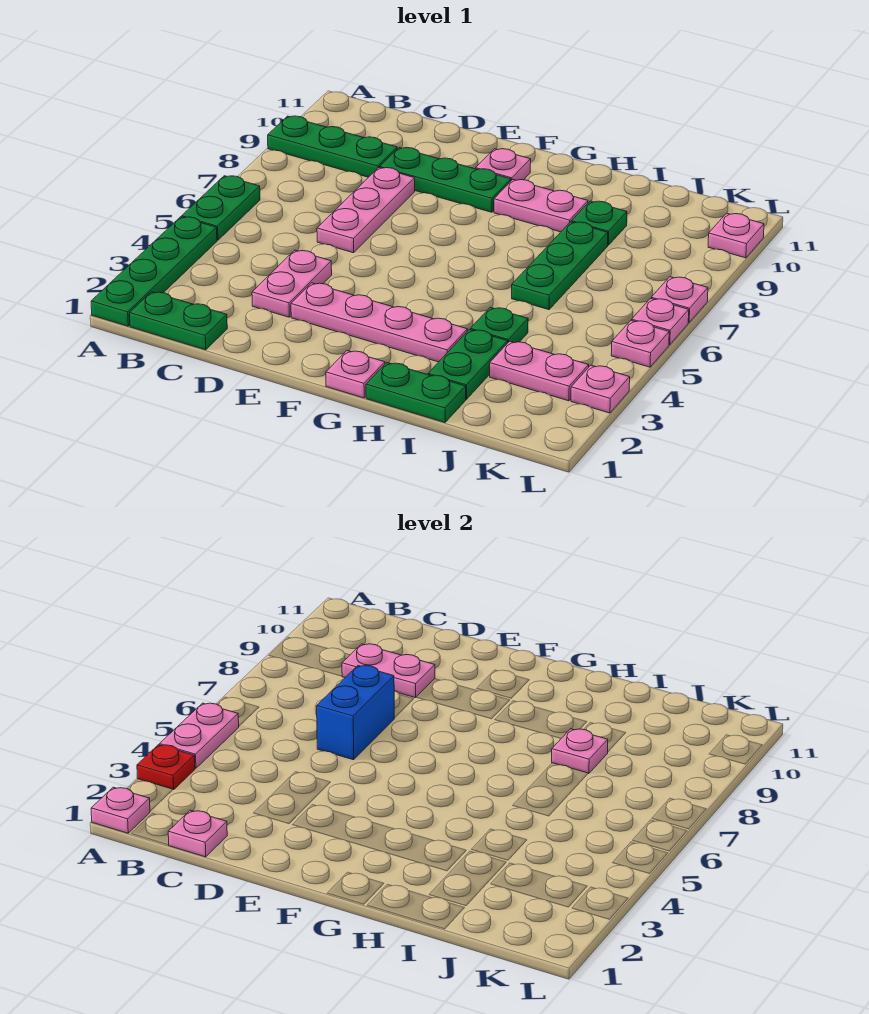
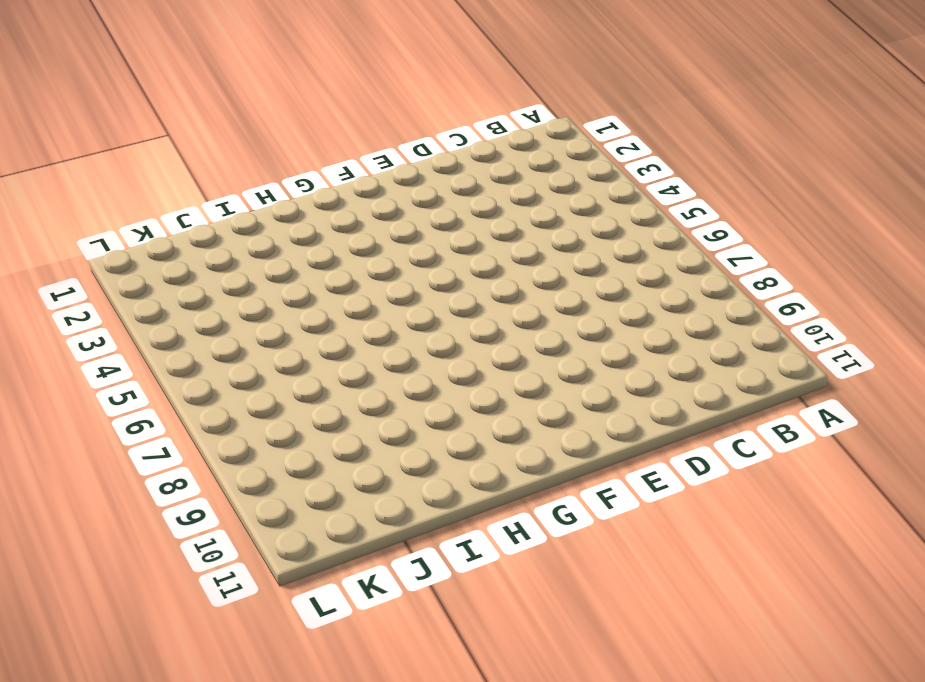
none -> green plate A1:A4 level 1
none -> green plate A5:A6 level 1
none -> green plate A9:C9 level 1

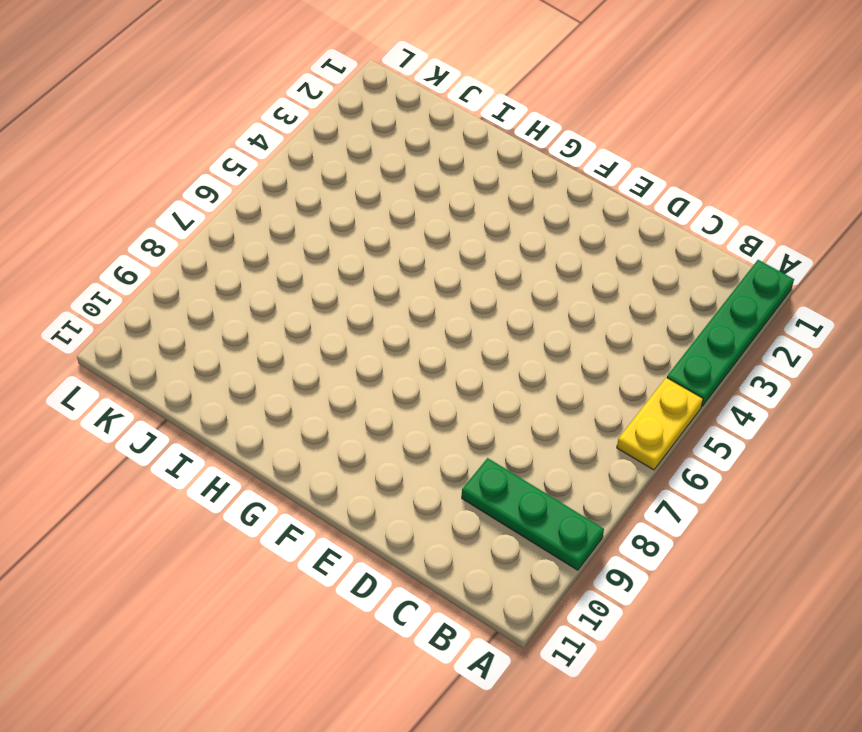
yellow plate A5:A6 level 1 -> green plate A5:A6 level 1
none -> green plate B1:C1 level 1
none -> pink plate D3:D4 level 1
none -> pink plate D6:D8 level 1

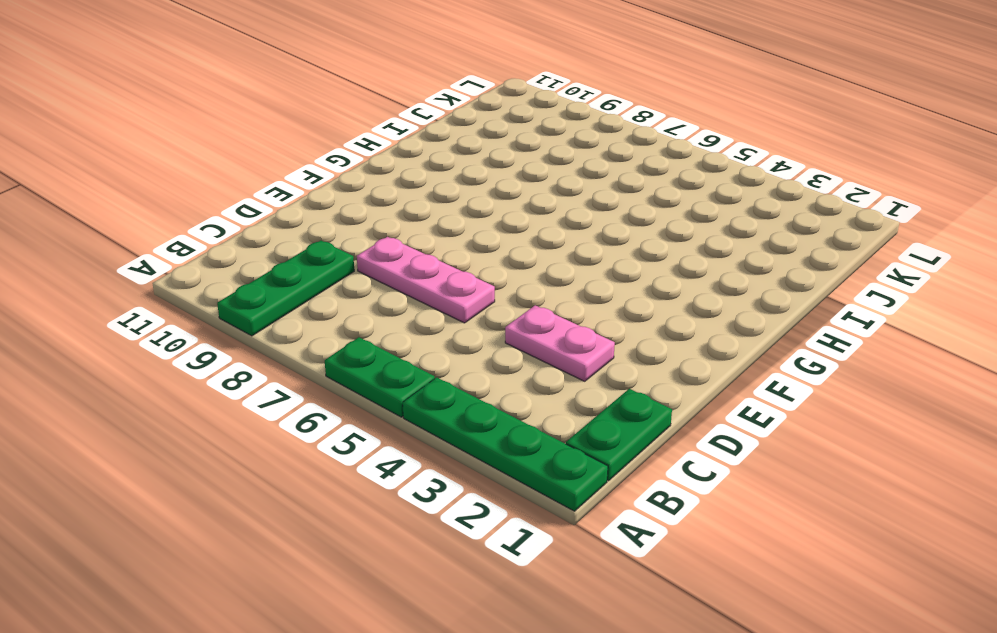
none -> green plate D9:F9 level 1
none -> pink plate E3:H3 level 1
none -> pink plate F10 level 1

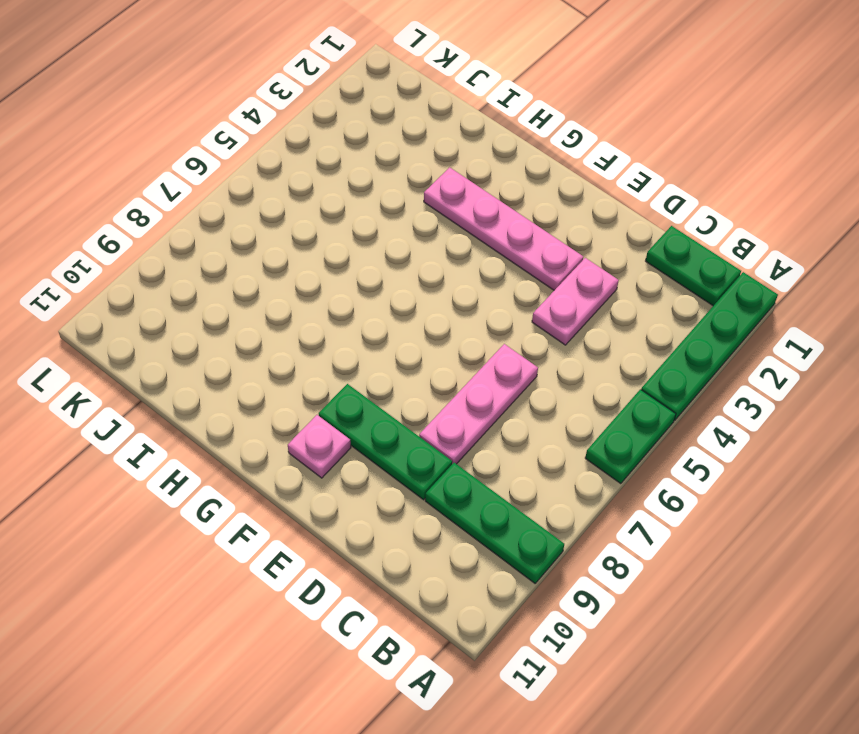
none -> pink plate G1 level 1
none -> pink plate G9:H9 level 1
none -> green plate H1:I1 level 1

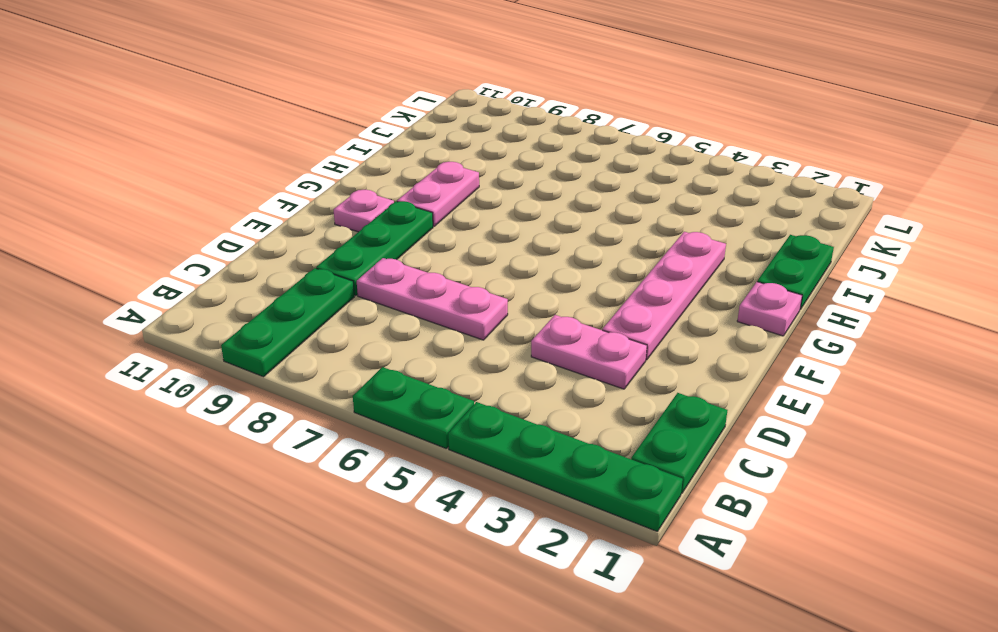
none -> green plate I2:I3 level 1
none -> green plate I4 level 1
none -> green plate I6:I8 level 1

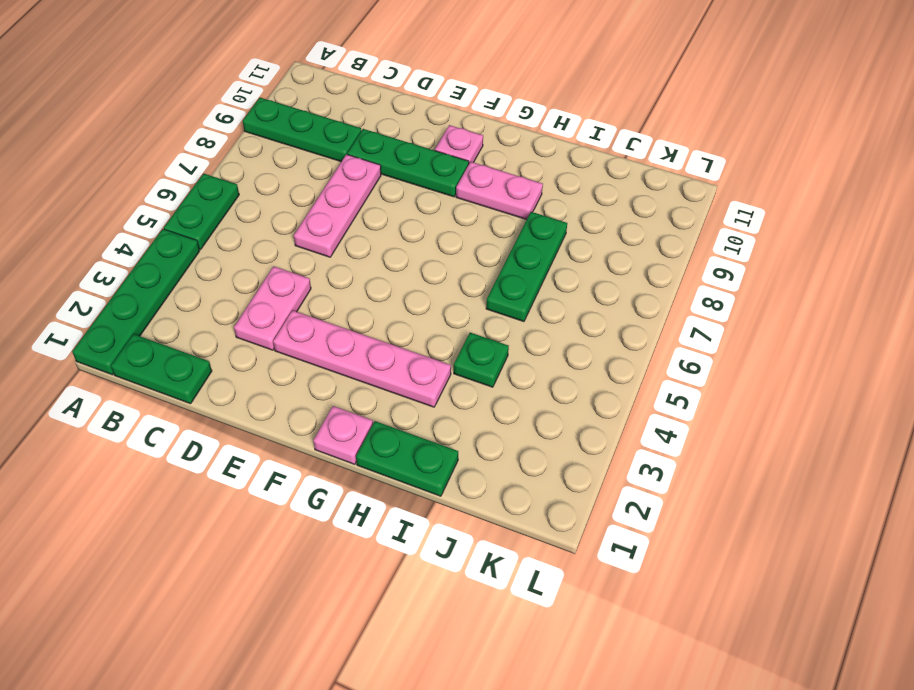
none -> green plate I2:I3 level 1
none -> green plate I9 level 1
none -> pink plate J3:K3 level 1

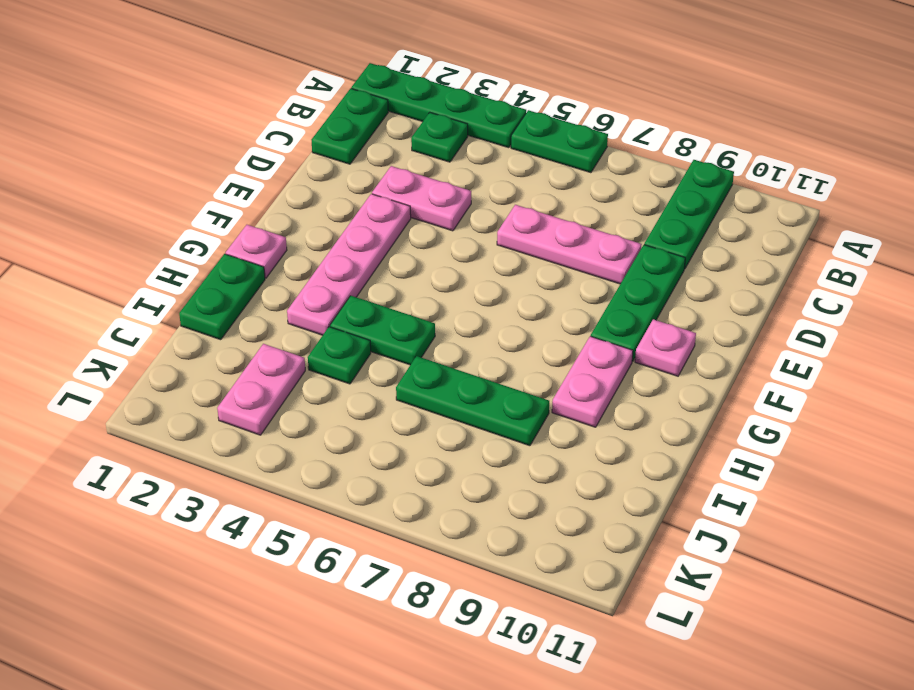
green plate B3 level 1 -> green plate I9 level 1
green plate H4:H5 level 1 -> green plate I2:I3 level 1
none -> pink plate L3 level 1
none -> pink plate L5 level 1
none -> pink plate L6 level 1

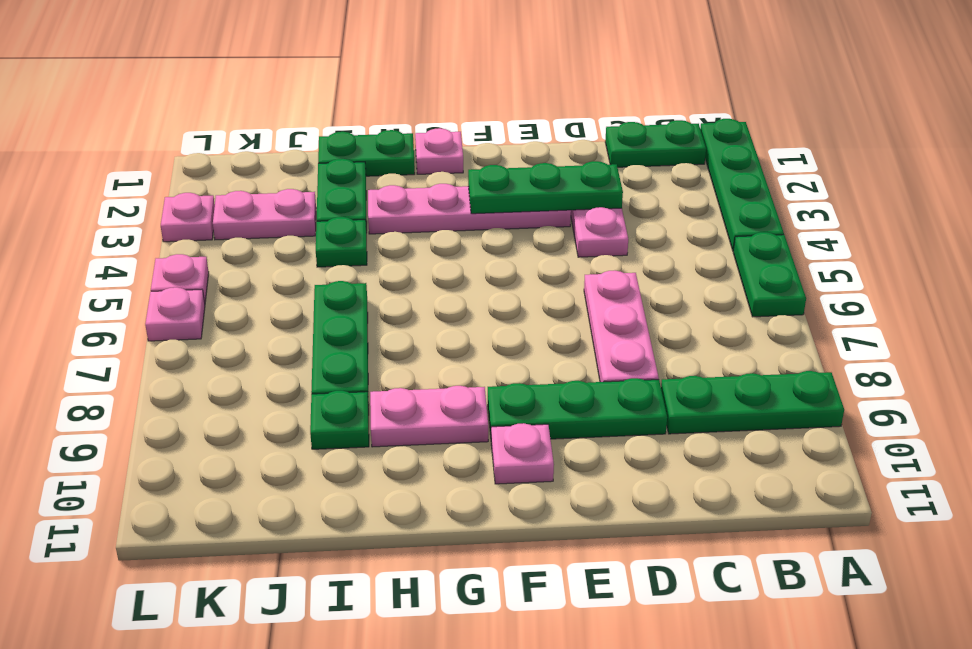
green plate D3:F3 level 2 -> none
none -> pink plate L7 level 1
none -> pink plate L10 level 1
none -> pink plate A1 level 2

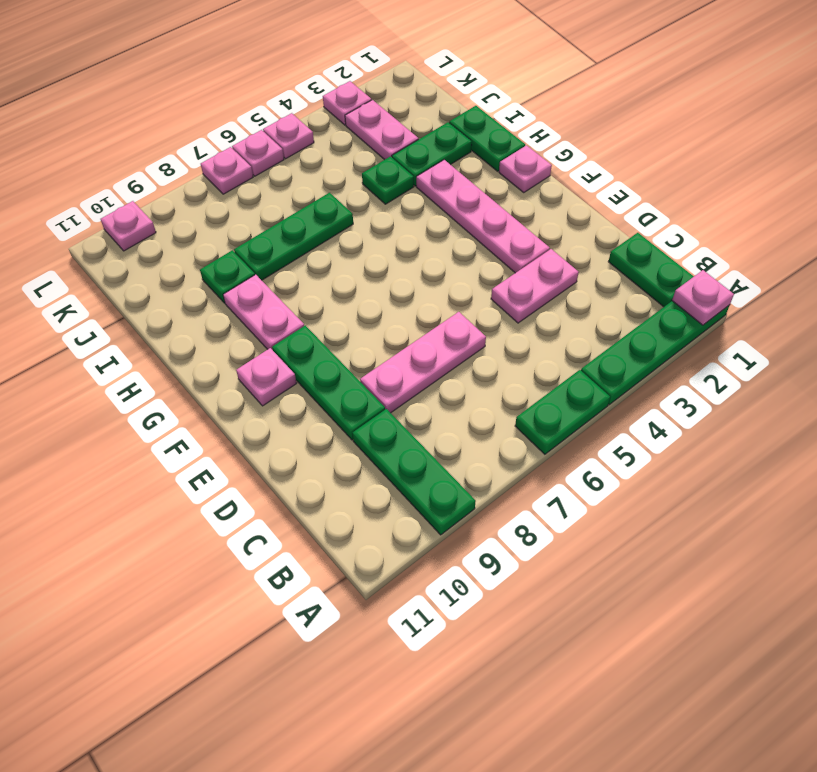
none -> red plate A3 level 2
none -> pink plate A4:A5 level 2
none -> pink plate C1 level 2

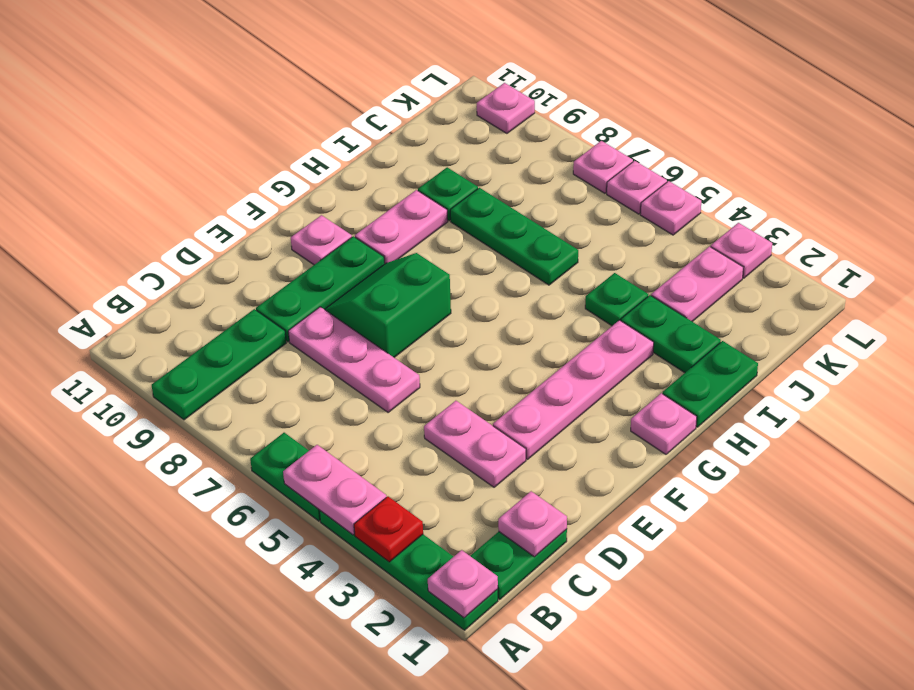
green slope E7:F8 level 1 top 7 -> none
none -> pink plate C9:D9 level 2
none -> blue brick D6:D7 level 2
none -> pink plate I8 level 2

